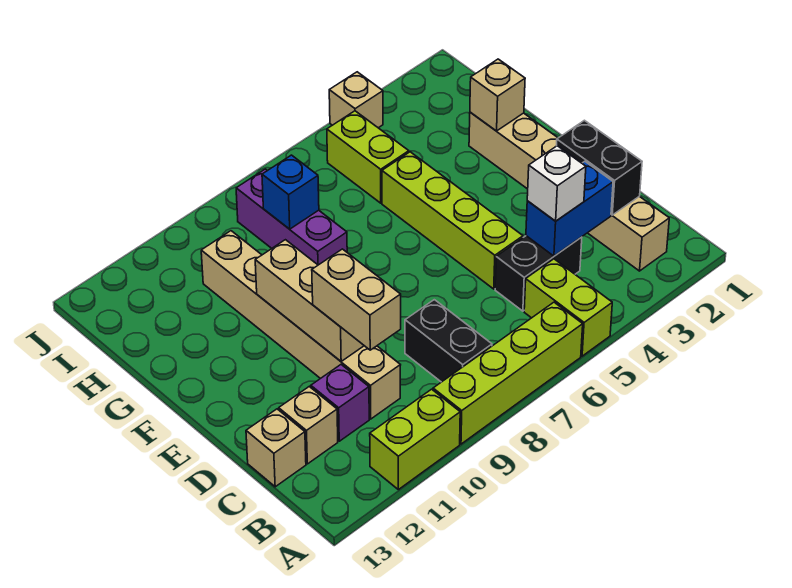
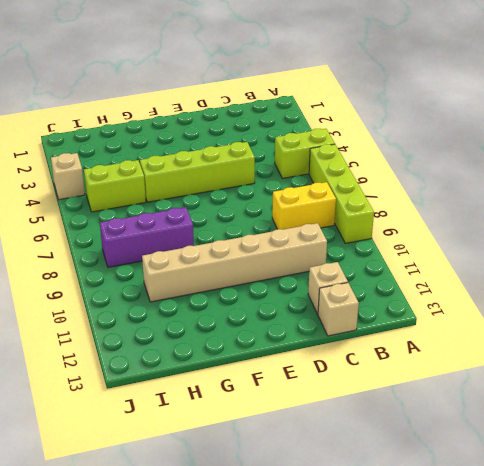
yellow brick B8:C8 level 1 -> black brick B8:C8 level 1
none -> lime brick A10:A11 level 1
none -> tan brick B2:G2 level 1
none -> black brick C4:C5 level 1

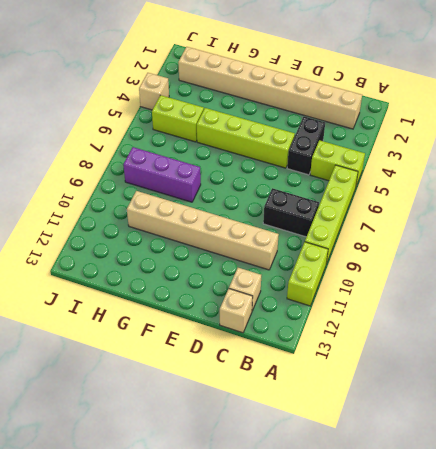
tan brick B2:I2 level 1 -> tan brick B2:G2 level 1
none -> purple brick C11 level 1
none -> black brick C2:D2 level 2
none -> blue brick C3:C4 level 2

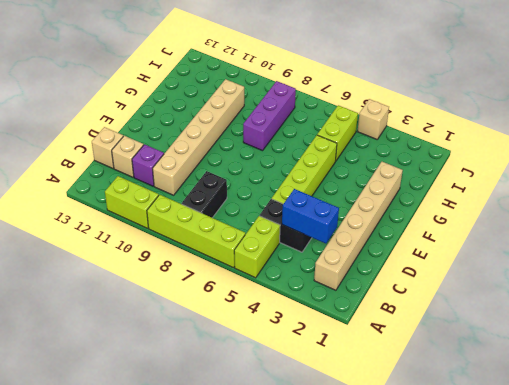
none -> black brick C2:D2 level 2
none -> tan brick D10:F10 level 2
none -> tan brick G2 level 2

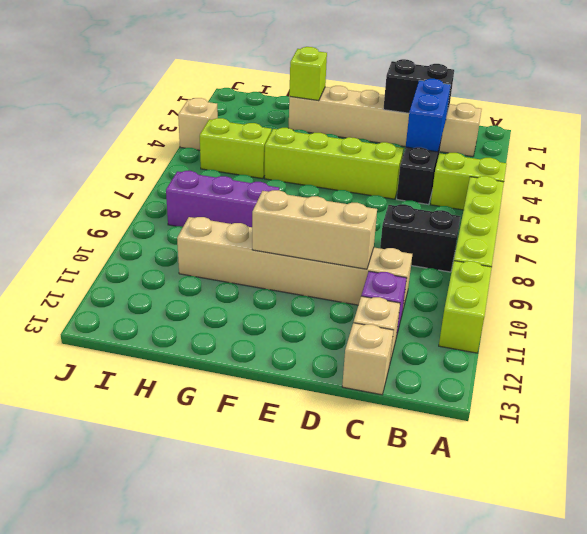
lime brick G2 level 2 -> tan brick G2 level 2
none -> blue brick H8 level 2
none -> white brick C4 level 3
none -> tan brick C10:D10 level 3

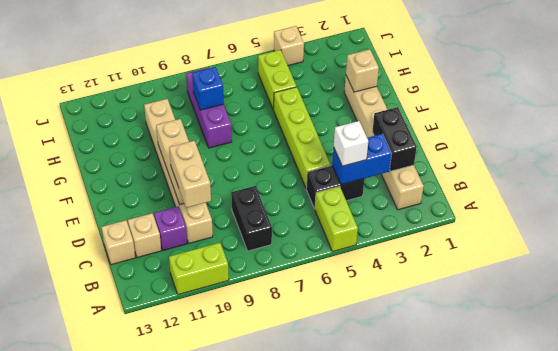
none -> lime brick A6:A9 level 1

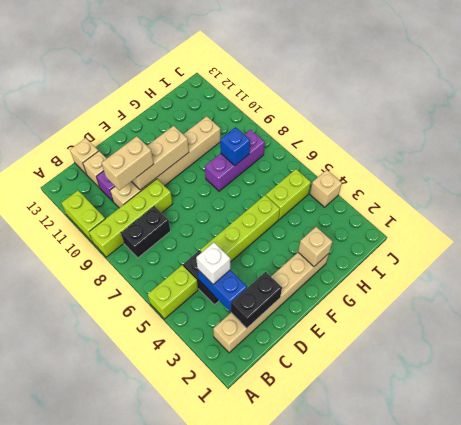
lime brick A9:D9 level 1 -> lime brick A6:A9 level 1

